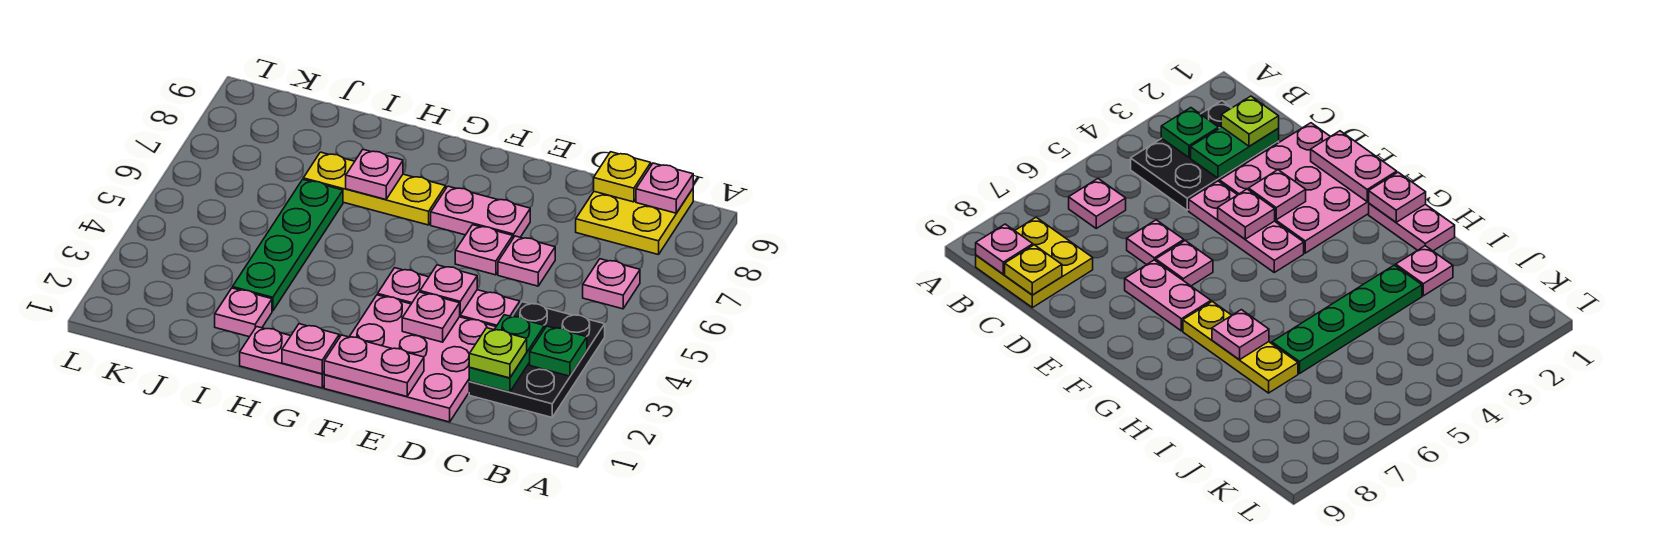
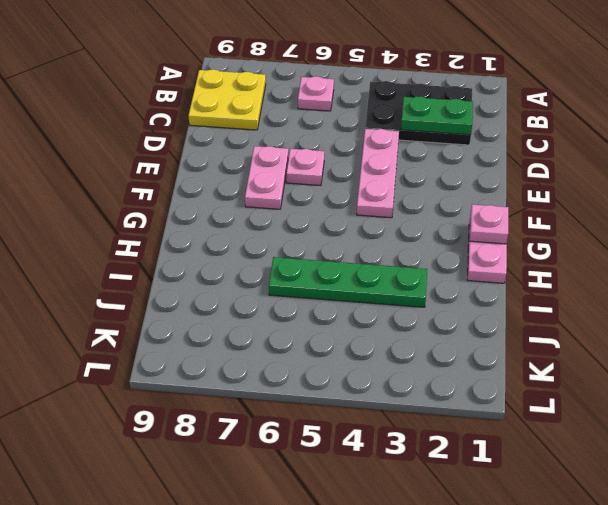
none -> pink plate D1:F3 level 1
none -> pink plate D6 level 1
none -> yellow plate G7:I7 level 1

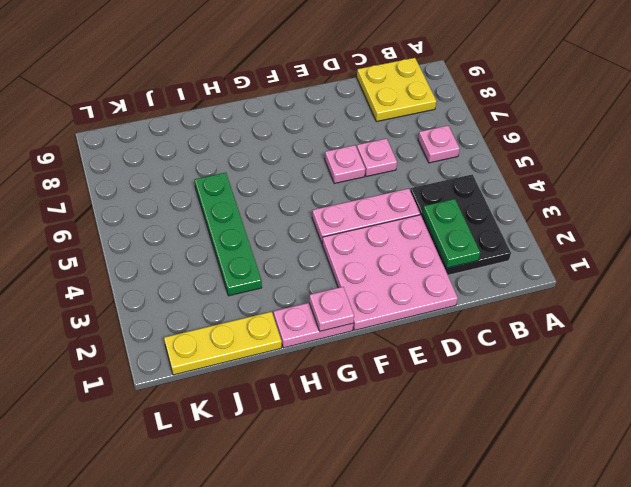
yellow plate I1:K1 level 1 -> yellow plate G7:I7 level 1
none -> pink plate E7:F7 level 1
none -> pink plate I2 level 1
none -> green plate B3 level 2

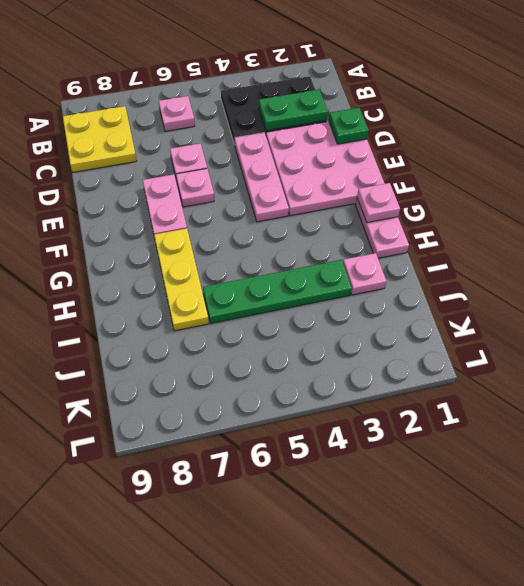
green plate D1 level 2 -> green plate B3 level 2
none -> pink plate B9 level 2
none -> yellow plate C9 level 2
none -> pink plate E1:F1 level 2

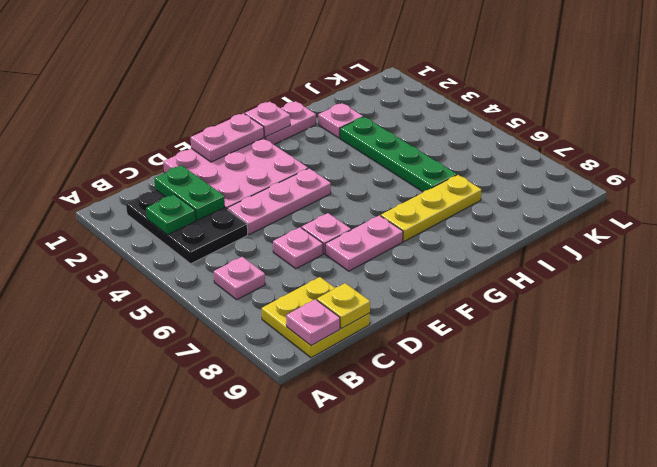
none -> pink plate E3 level 2
none -> pink plate E4 level 2
none -> pink plate H7 level 2

